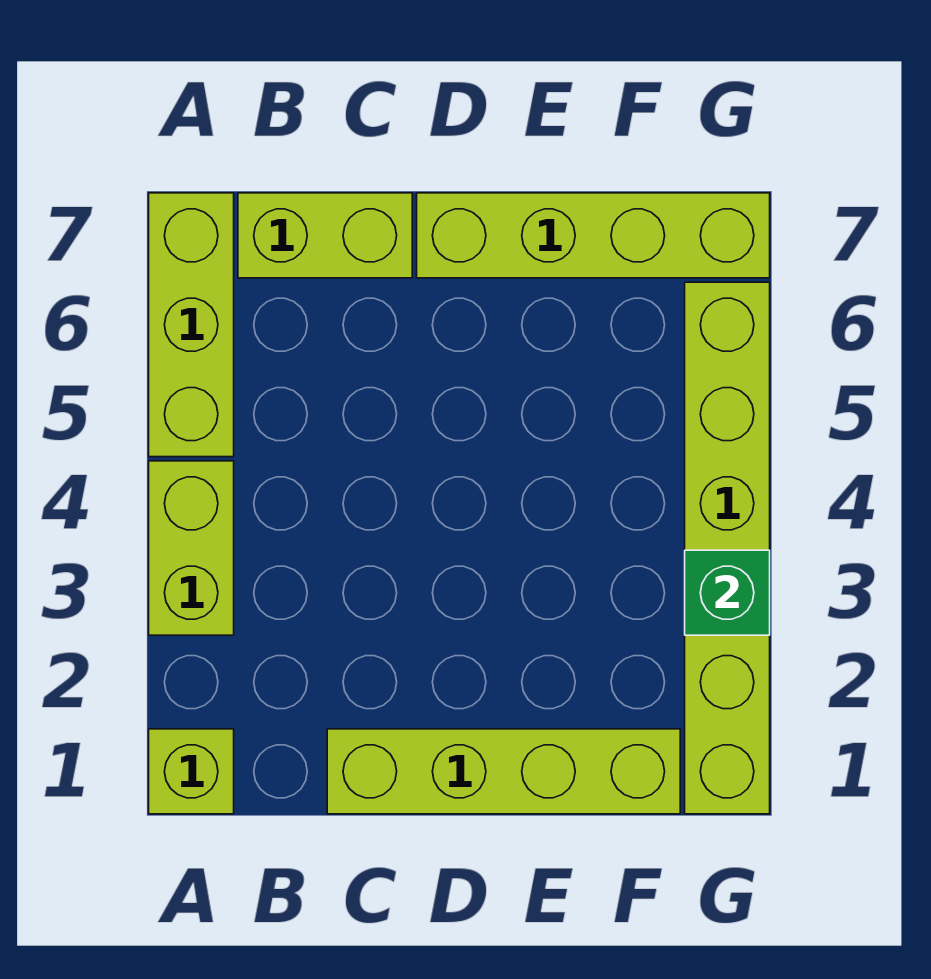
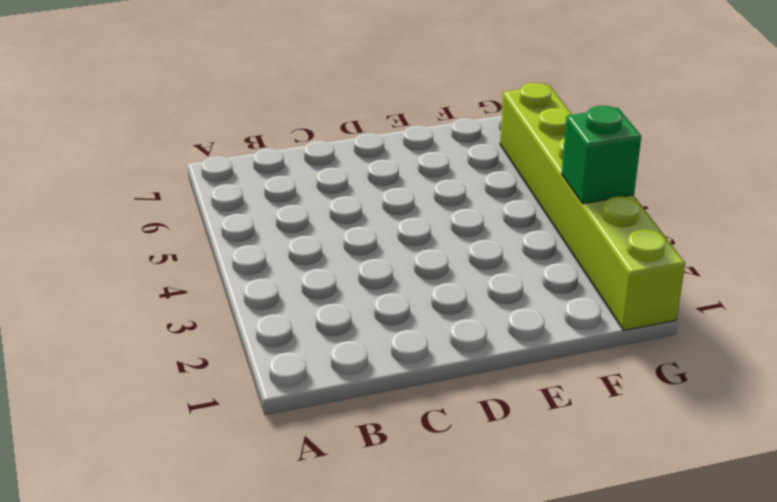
none -> lime brick A1 level 1
none -> lime brick A3:A4 level 1

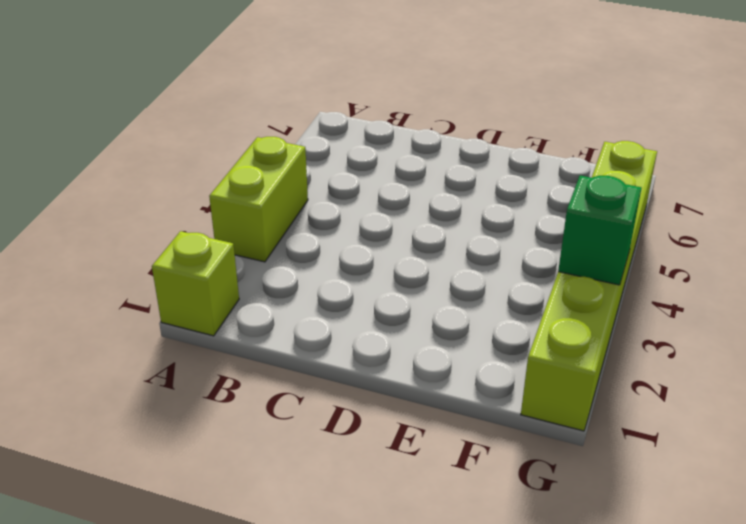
none -> lime brick A5:A7 level 1
none -> lime brick B7:C7 level 1

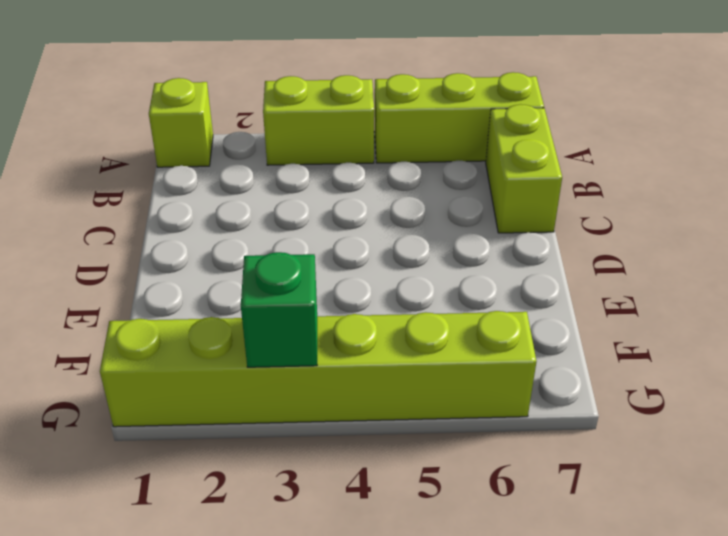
none -> lime brick C1:F1 level 1
none -> lime brick D7:G7 level 1

